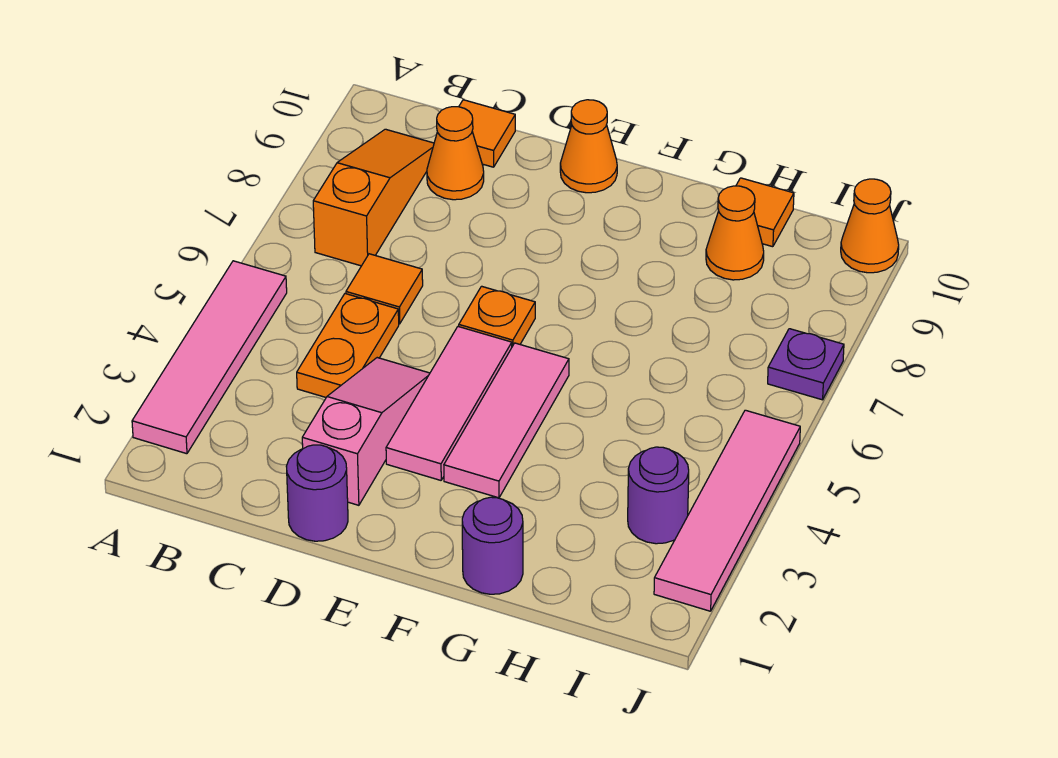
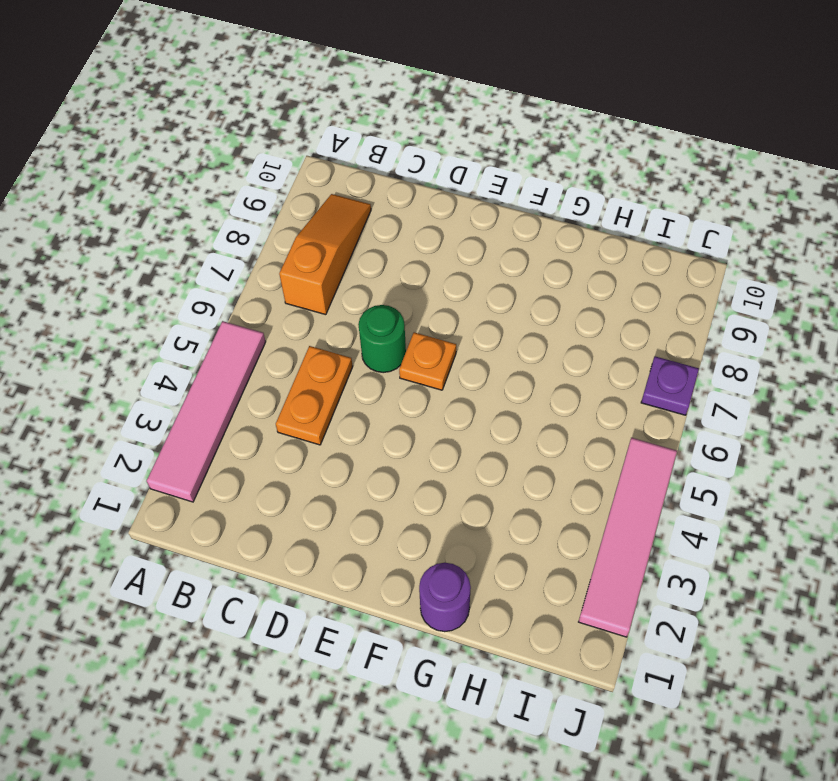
green round brick D6 level 1 -> none
none -> orange tile C6 level 1
none -> orange cone C9 level 1
none -> orange tile C10 level 1

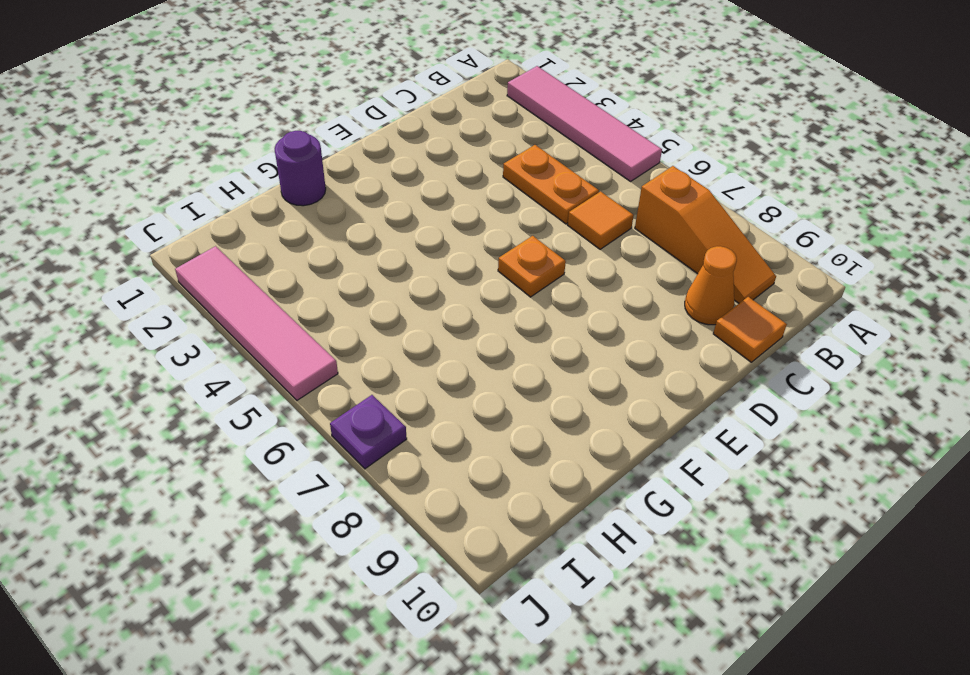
none -> purple round brick D1 level 1
none -> pink slope D2:D4 level 1 top 2
none -> pink tile E3:E5 level 1

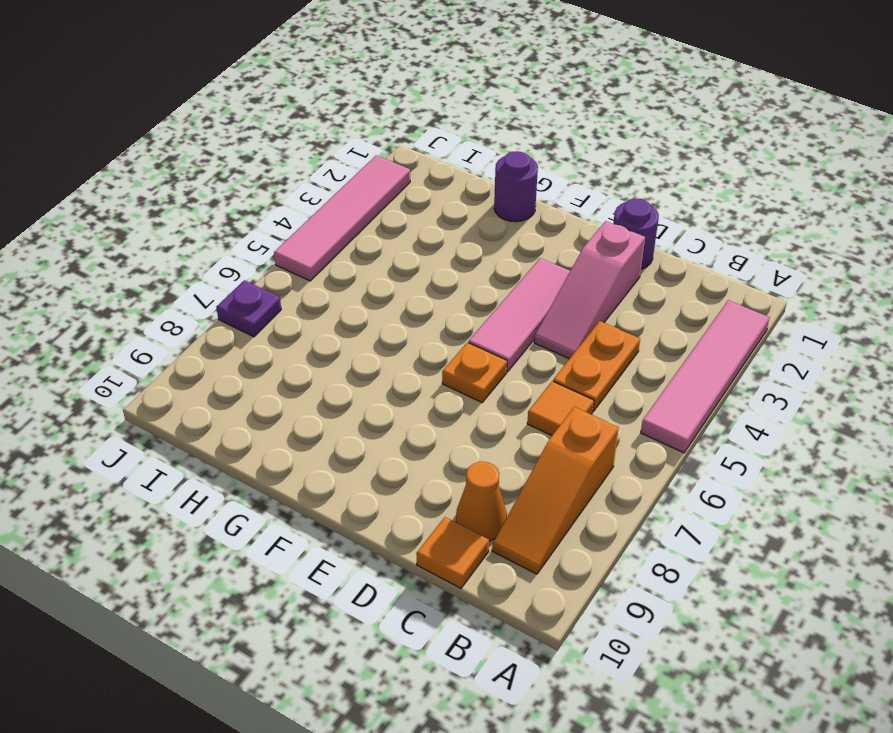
none -> orange cone E10 level 1
none -> pink tile F3:F5 level 1
none -> orange cone H9 level 1

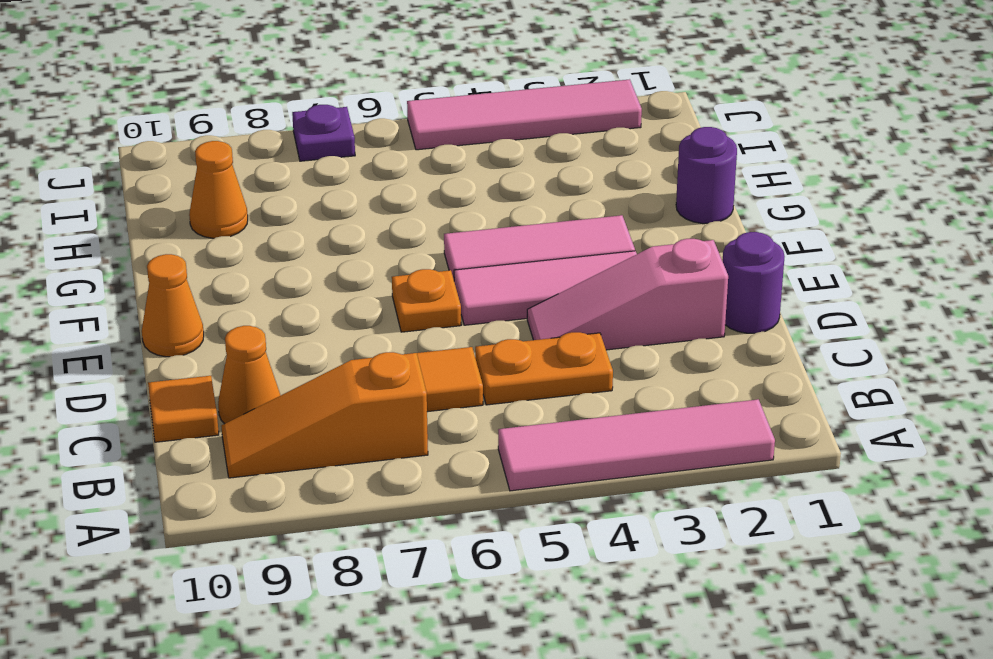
none -> orange tile H10 level 1
none -> purple round brick I3 level 1
none -> orange cone J10 level 1

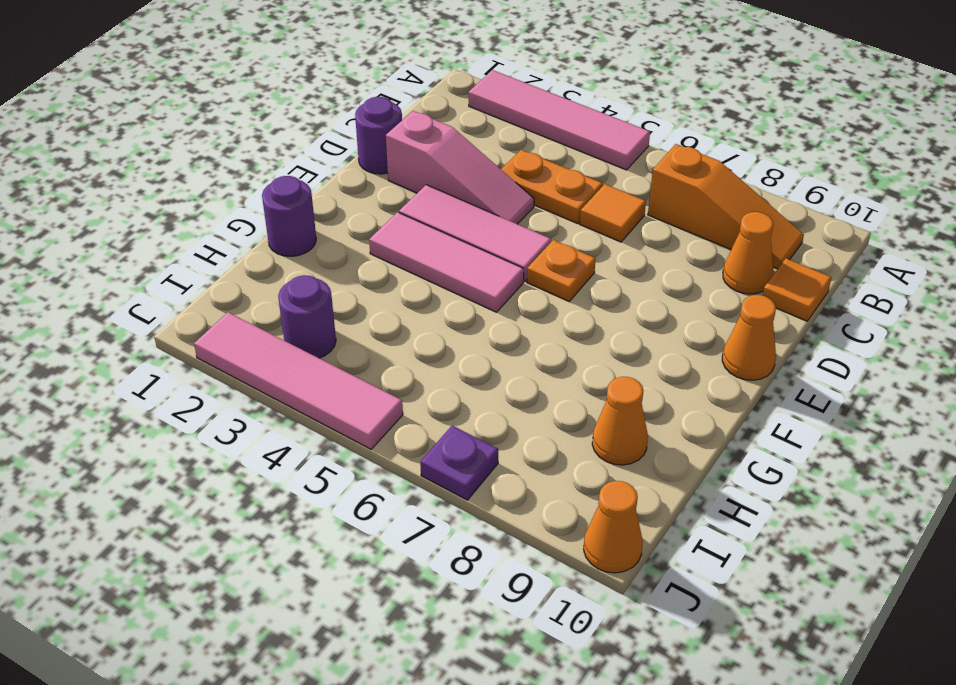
none -> orange tile H10 level 1

